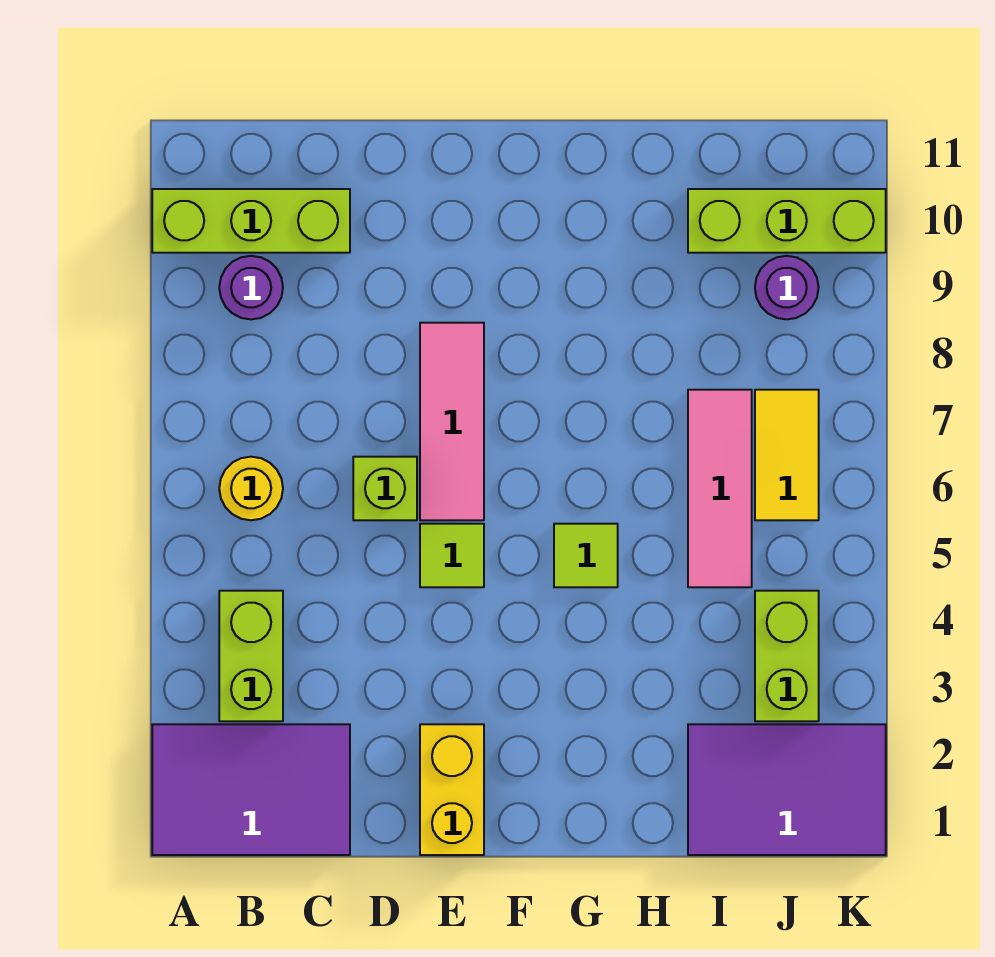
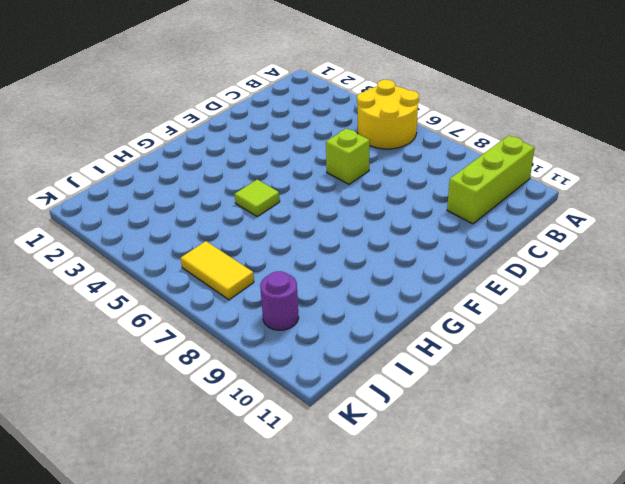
yellow round brick A5:B6 level 1 -> yellow round brick B6 level 1
none -> purple tile A1:C2 level 1
none -> lime brick B3:B4 level 1
none -> purple round brick B9 level 1

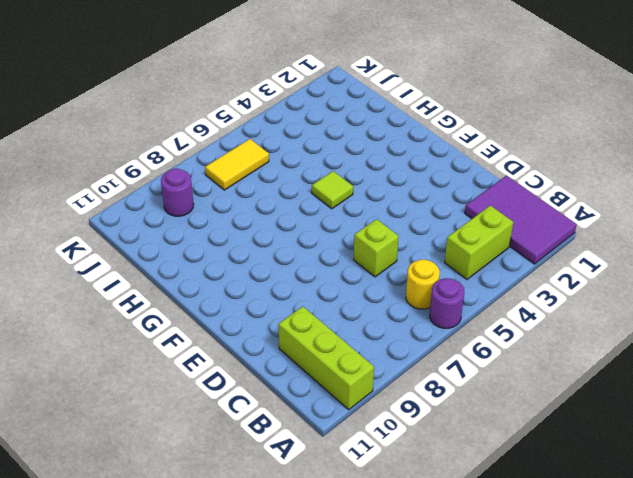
purple round brick A6 level 1 -> purple round brick B9 level 1
none -> yellow brick E1:E2 level 1
none -> lime tile E5 level 1
none -> pink tile E6:E8 level 1

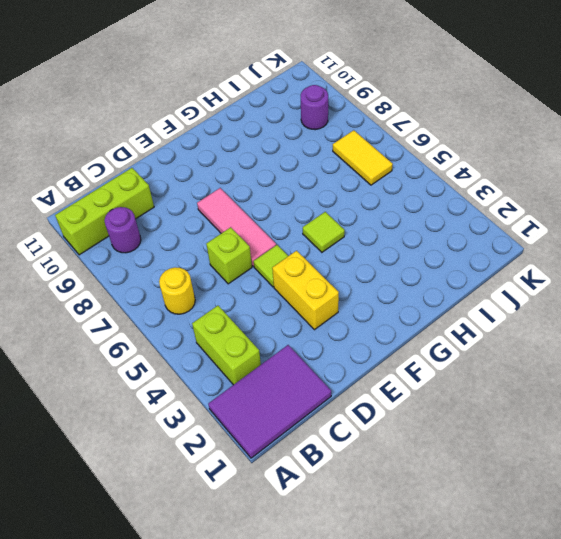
yellow brick E3:E4 level 1 -> yellow brick E1:E2 level 1
none -> purple tile I1:K2 level 1
none -> pink tile I5:I7 level 1
none -> lime brick I10:K10 level 1

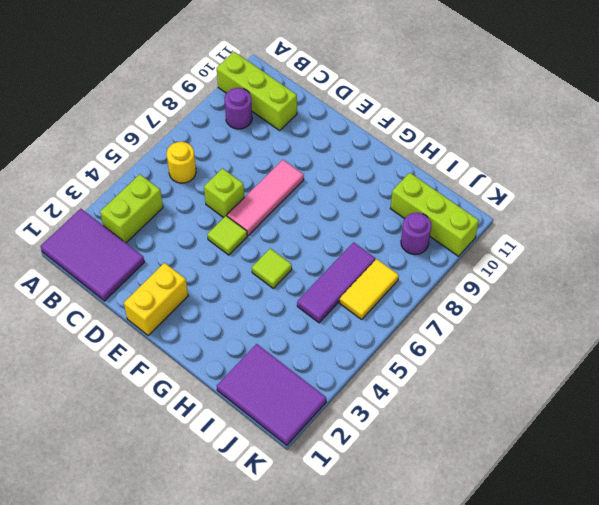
purple tile I5:I7 level 1 -> pink tile I5:I7 level 1
none -> lime brick J3:J4 level 1

